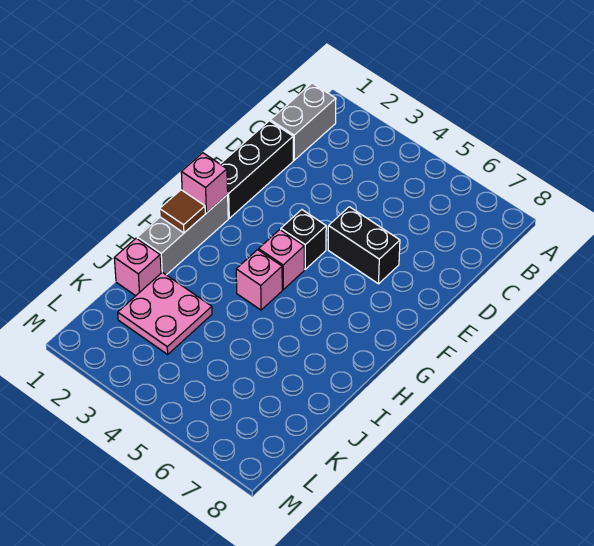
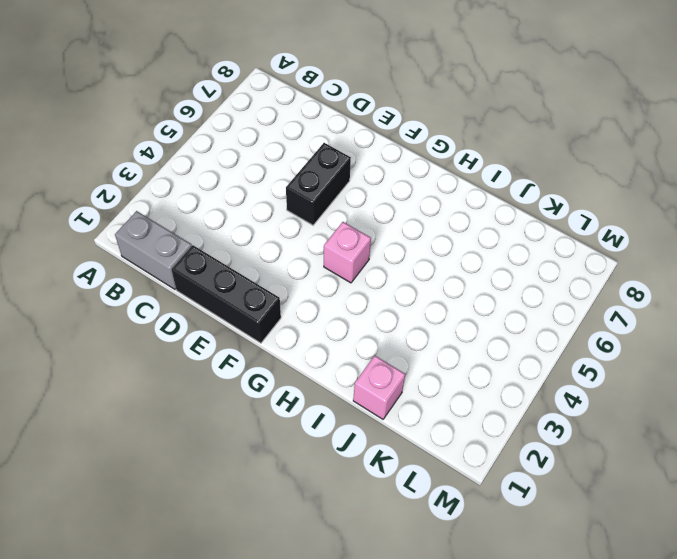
none -> black brick F4 level 1
none -> grey brick G1:I1 level 1

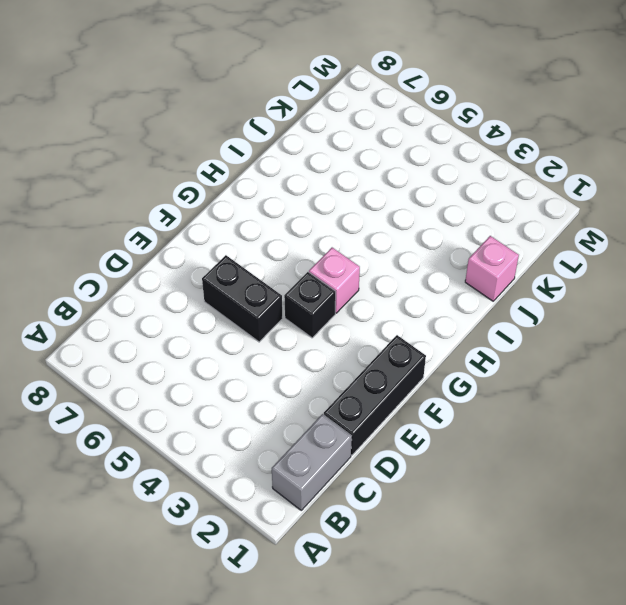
none -> grey brick G1:I1 level 1
none -> pink brick H4 level 1

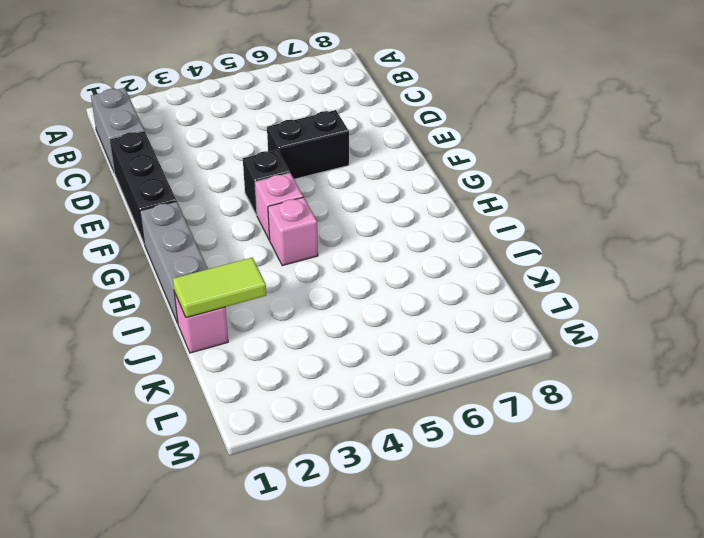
lime tile J1:J2 level 2 -> none
none -> pink plate J2:K3 level 1
none -> pink brick G1 level 2

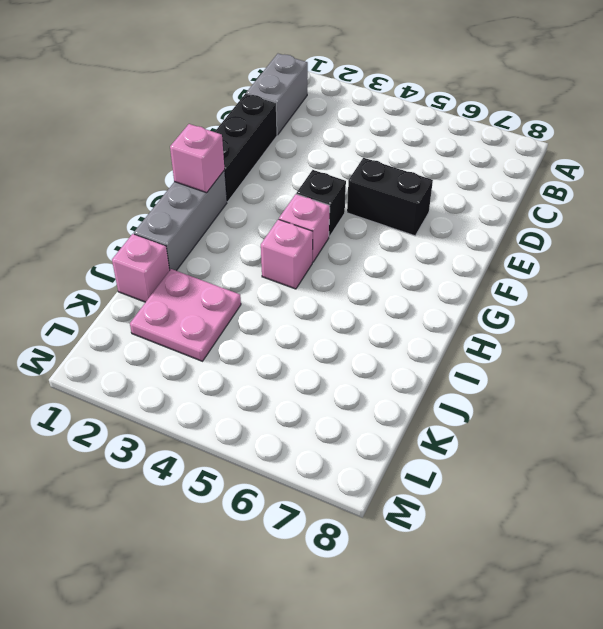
none -> brown tile H1 level 2

